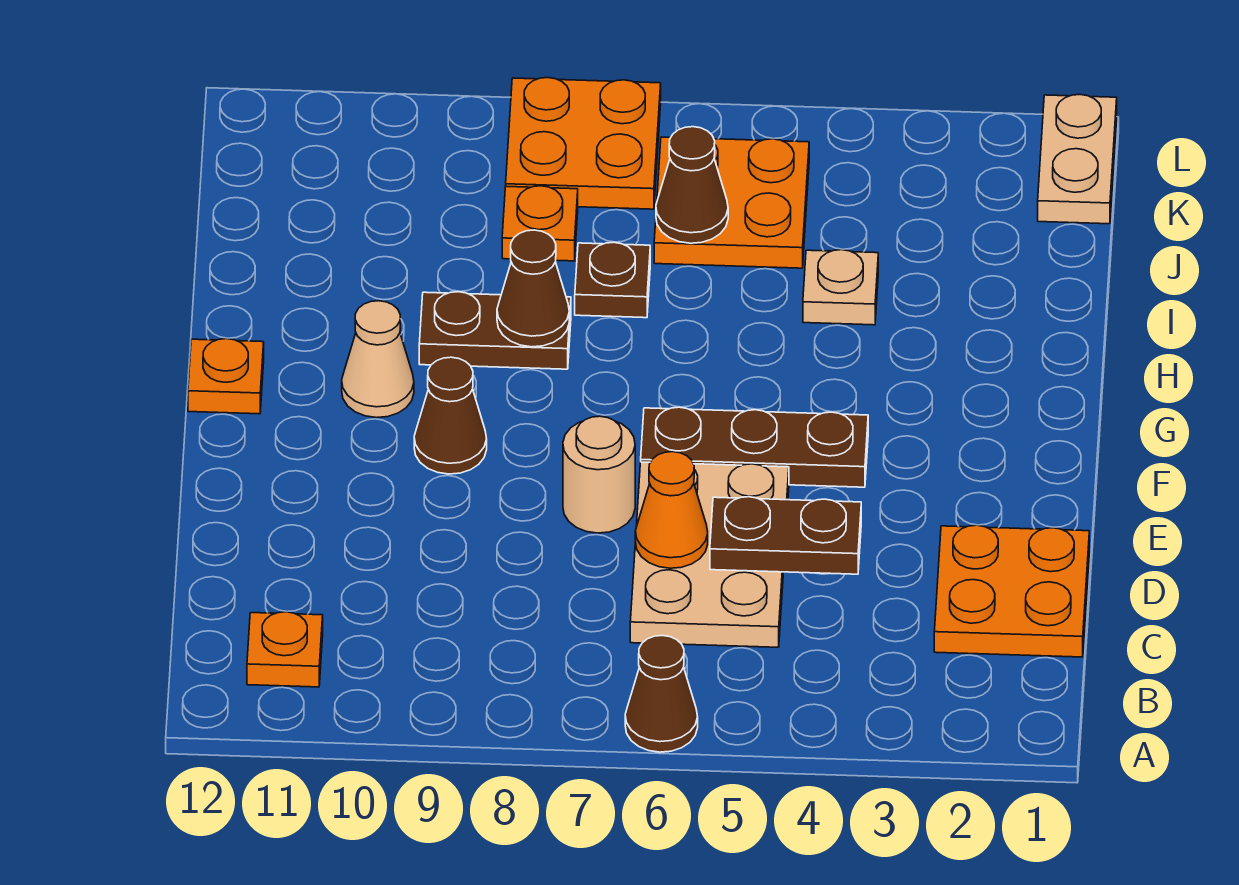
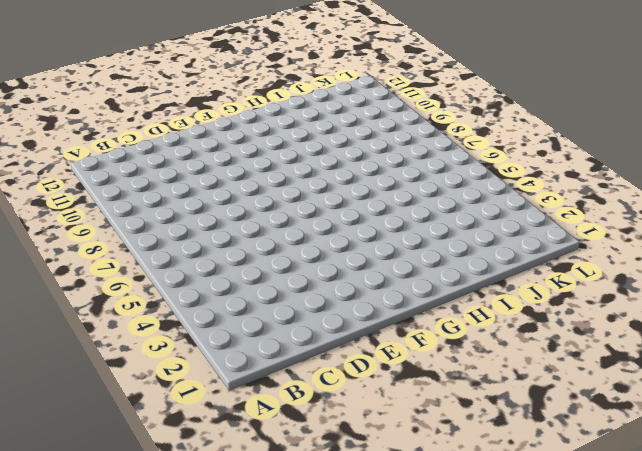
none -> brown cone A6 level 1
none -> orange plate B11 level 1
none -> orange plate C1:D2 level 1

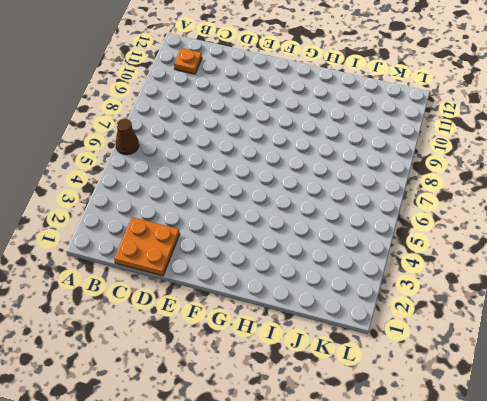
none -> tan plate C5:E6 level 1
none -> tan round brick E7 level 1
none -> brown plate F4:F6 level 1

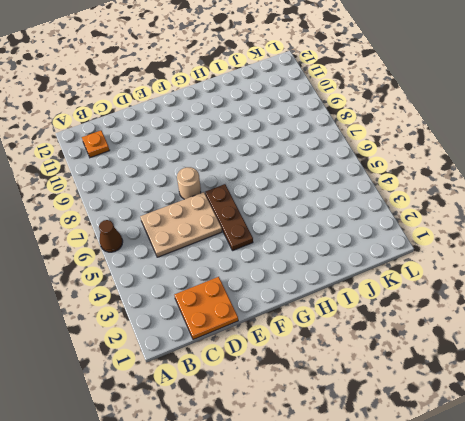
none -> brown cone F9 level 1
none -> tan cone G10 level 1
none -> orange plate G12 level 1

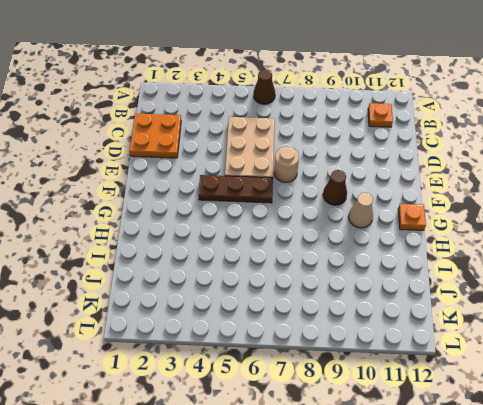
none -> brown plate H8:H9 level 1
none -> tan plate I4 level 1
none -> brown plate I7 level 1

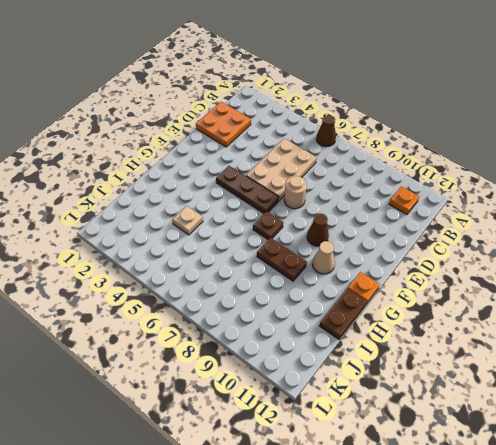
brown plate G7 level 1 -> brown plate I7 level 1
brown plate H12:I12 level 1 -> brown plate D4:D5 level 2
none -> orange plate J5:K6 level 1
none -> orange plate J8 level 1
none -> tan plate K1:L1 level 1

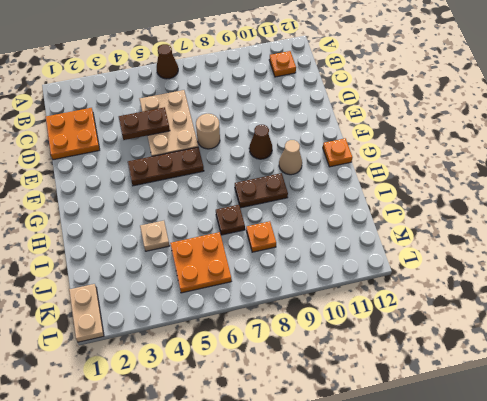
none -> orange plate K7:L8 level 1
none -> orange cone D6 level 2
none -> brown cone H8 level 2

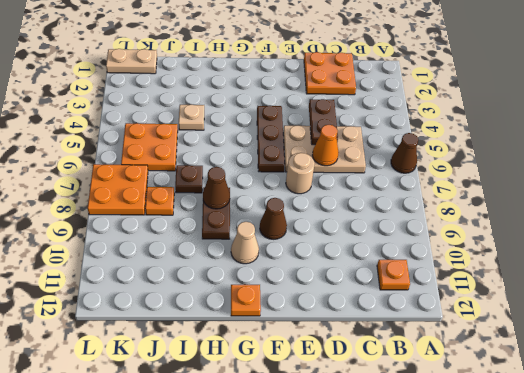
none -> brown cone J6 level 2

